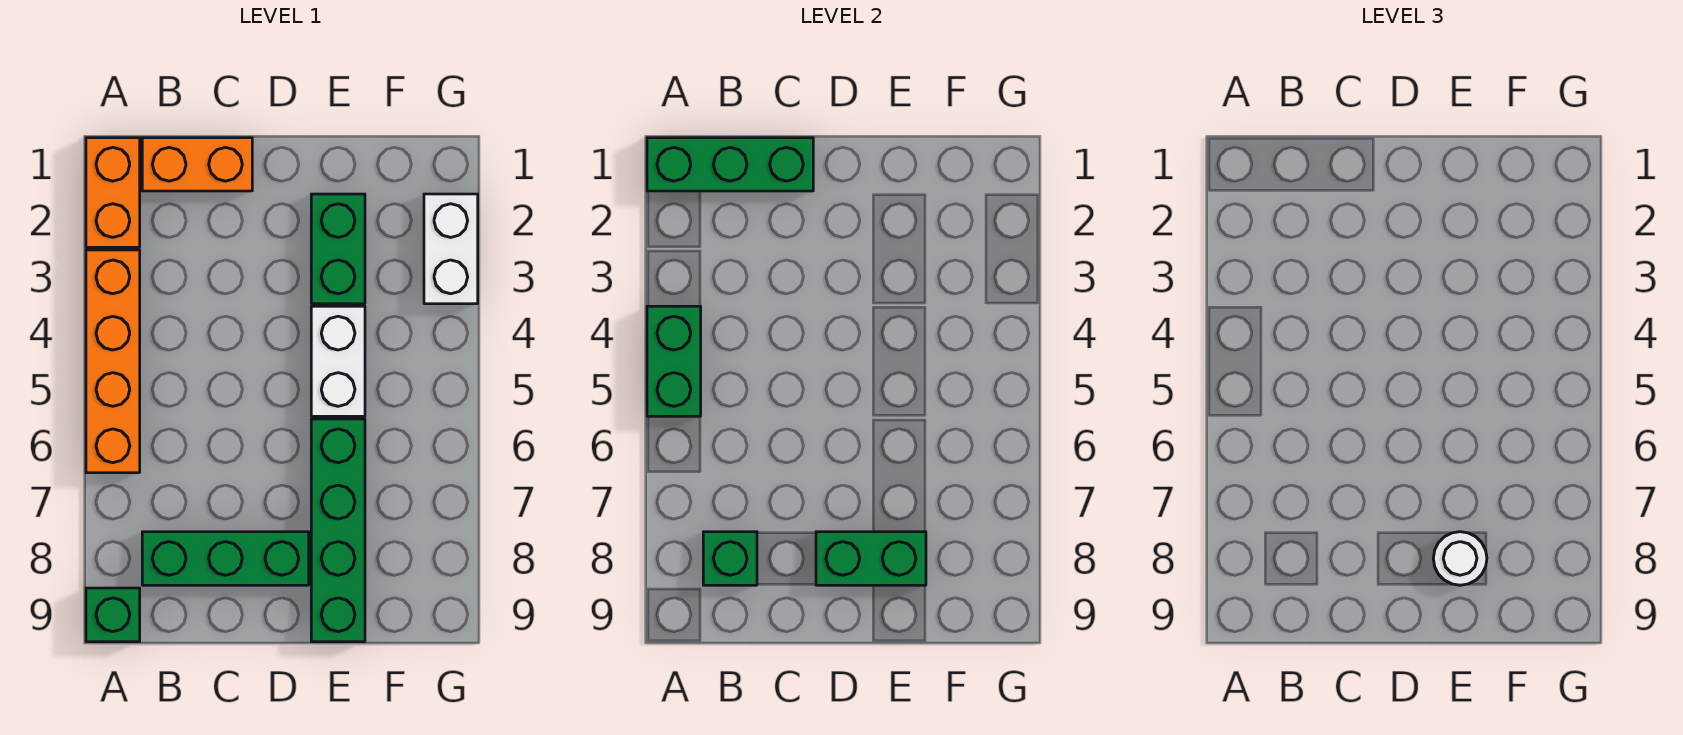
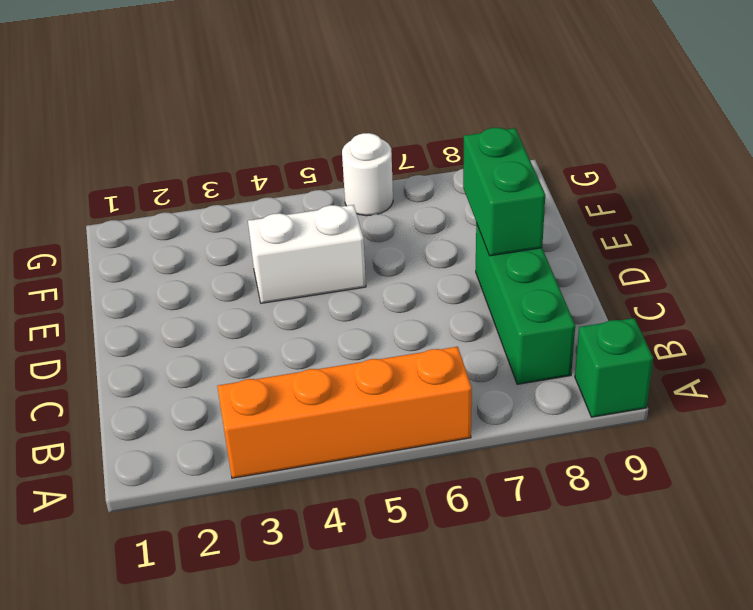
white round brick G6 level 1 -> white round brick E8 level 3
none -> orange brick A1:A2 level 1
none -> orange brick B1:C1 level 1
none -> green brick E2:E3 level 1

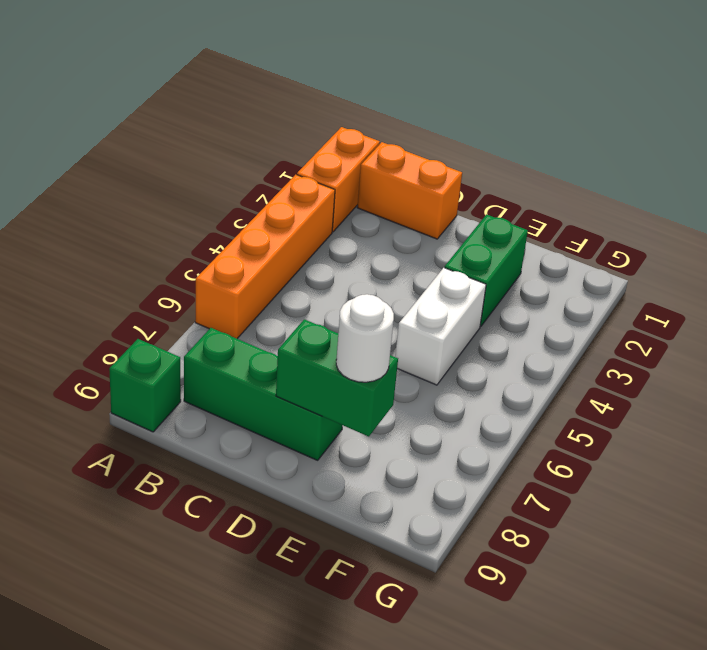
none -> green brick E6:E9 level 1
none -> white brick G2:G3 level 1
none -> green brick A1:C1 level 2

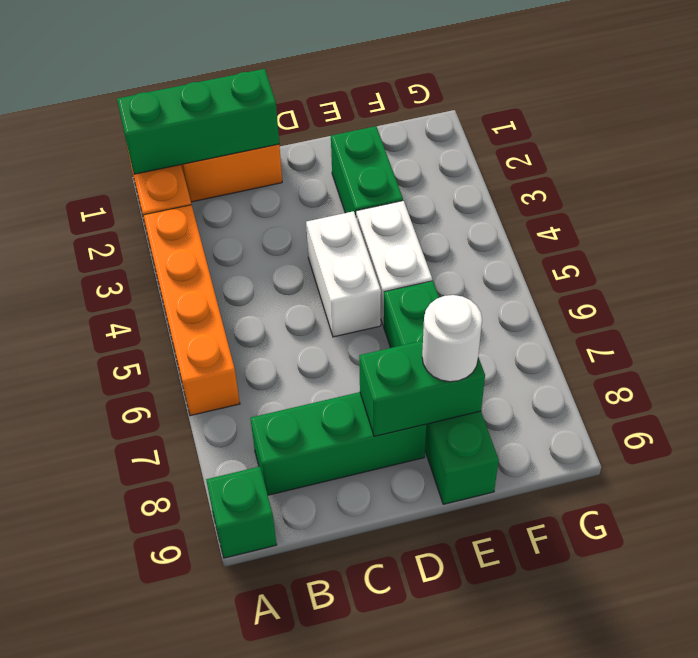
white brick D4:D5 level 1 -> white brick G2:G3 level 1
none -> green brick A4:A5 level 2
none -> green brick B8 level 2

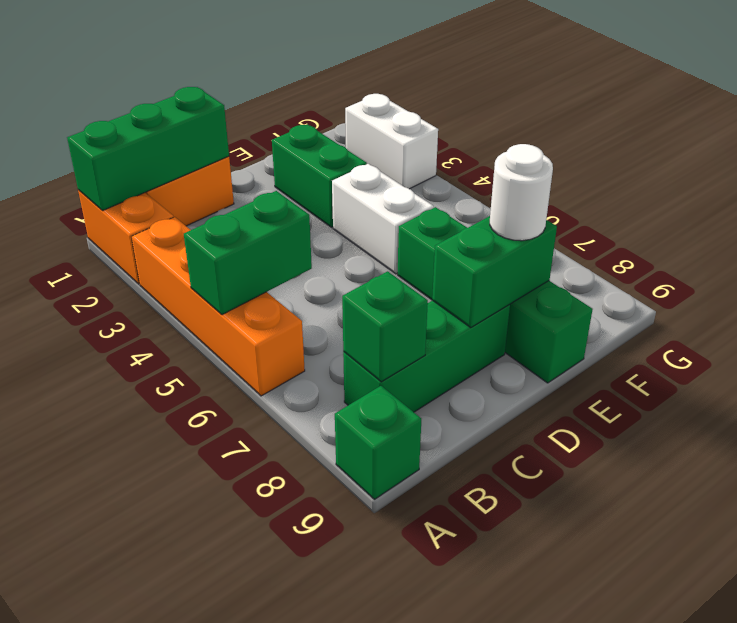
green brick A5:B5 level 2 -> green brick A4:A5 level 2

